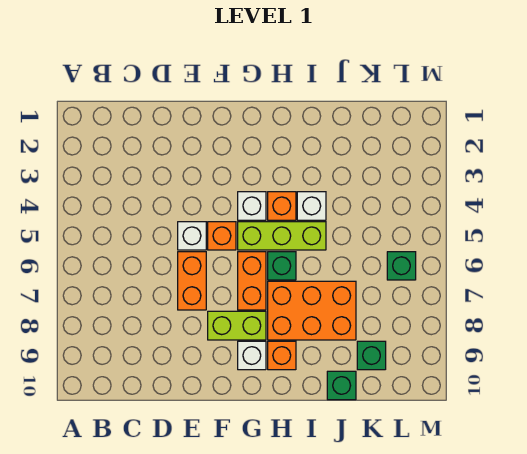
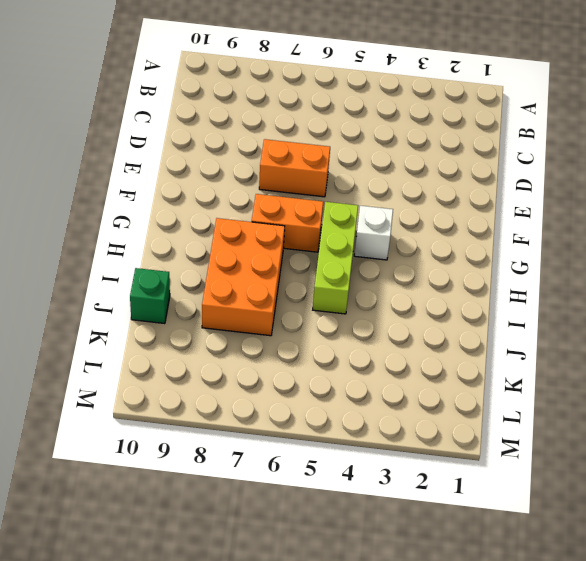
none -> white brick E5 level 1
none -> orange brick F5 level 1
none -> lime brick F8:G8 level 1

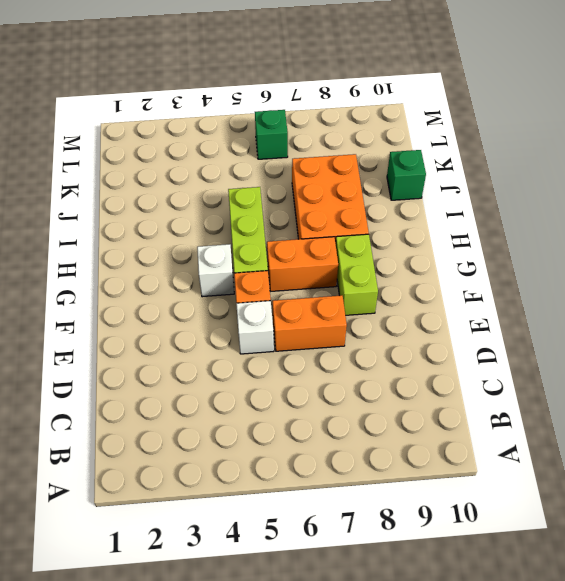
none -> white brick G9 level 1
none -> orange brick H4 level 1
none -> green brick H6 level 1

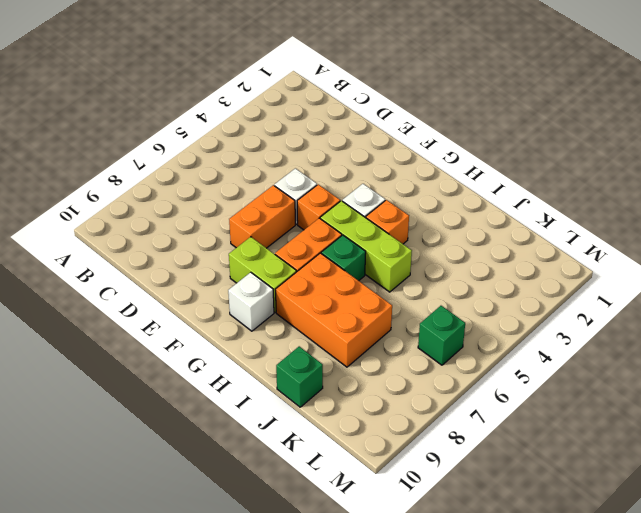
none -> orange brick H9 level 1
none -> white brick I4 level 1
none -> green brick K9 level 1

